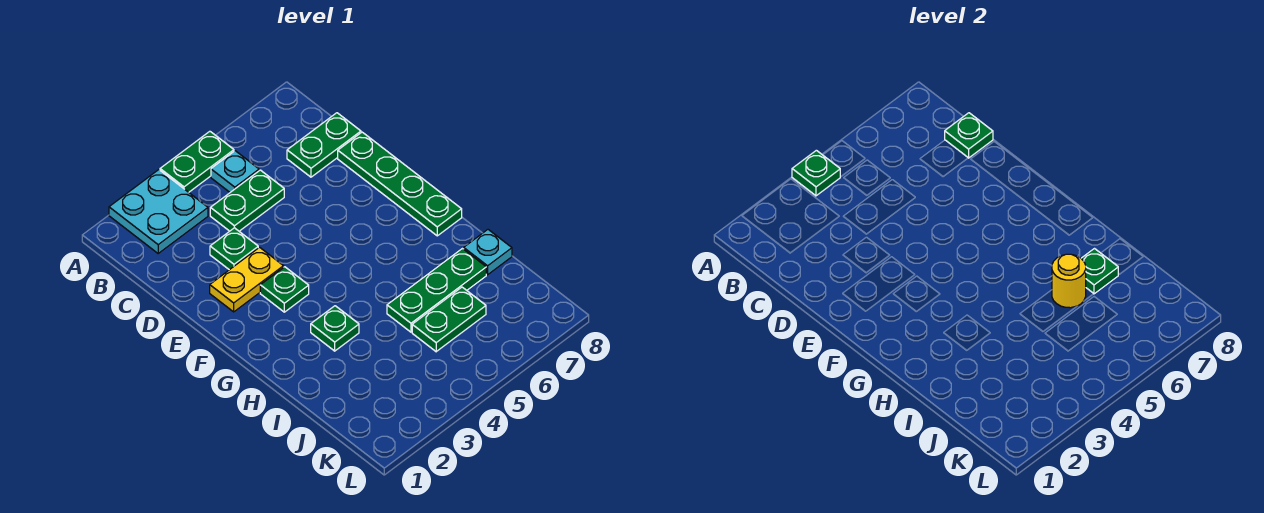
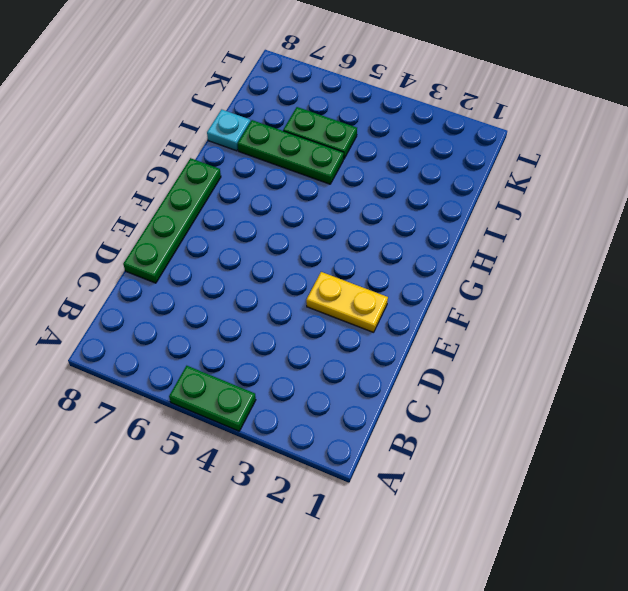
none -> cyan plate A2:B3 level 1
none -> cyan plate B5 level 1
none -> green plate C4:C5 level 1

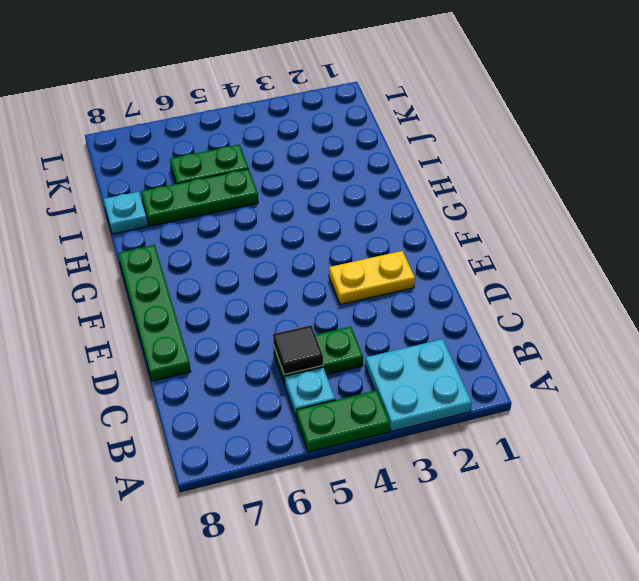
black tile C5 level 2 -> none
none -> green plate C7:C8 level 1
none -> green plate D3 level 1
none -> green plate F3 level 1

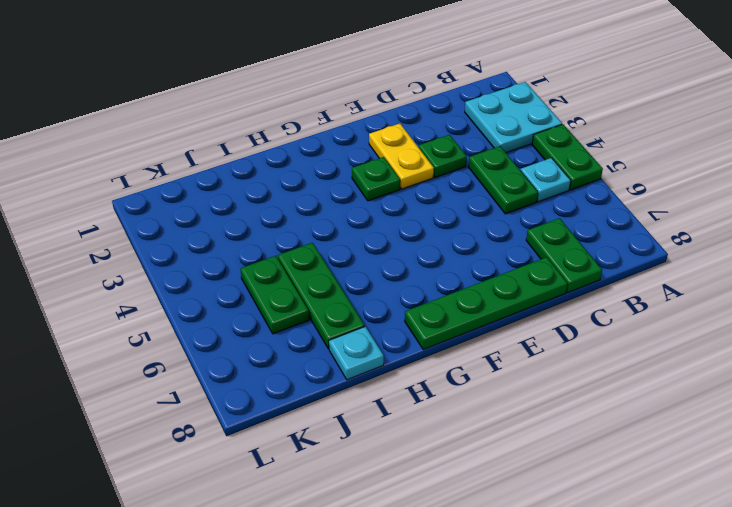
none -> green plate H3 level 1
none -> green plate A4 level 2
none -> green plate C8 level 2

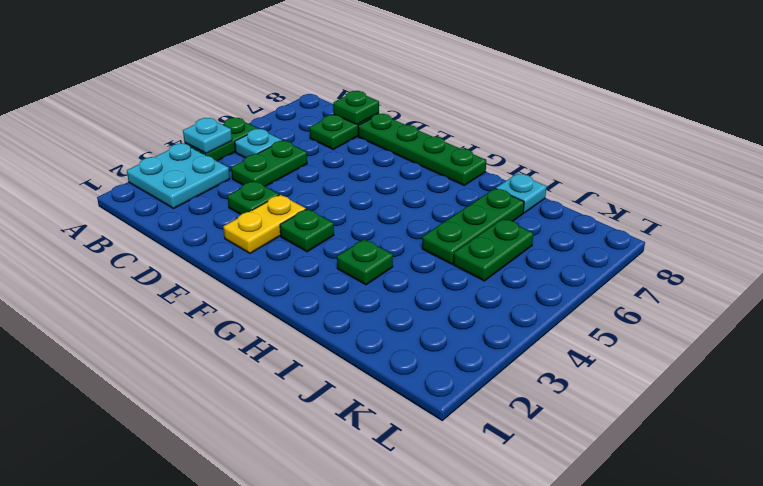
cyan plate A4 level 2 -> green plate A4 level 2
none -> yellow round brick I6 level 2
none -> green plate I7 level 2

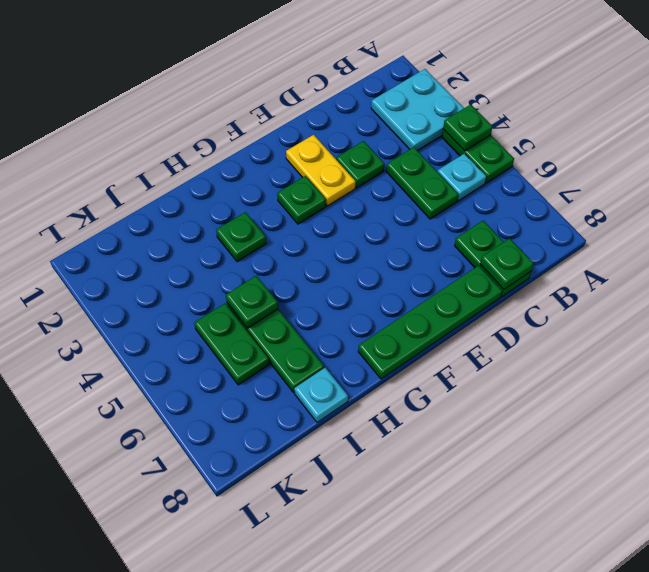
green plate I5 level 2 -> green plate I7 level 2
none -> yellow round brick I6 level 2

